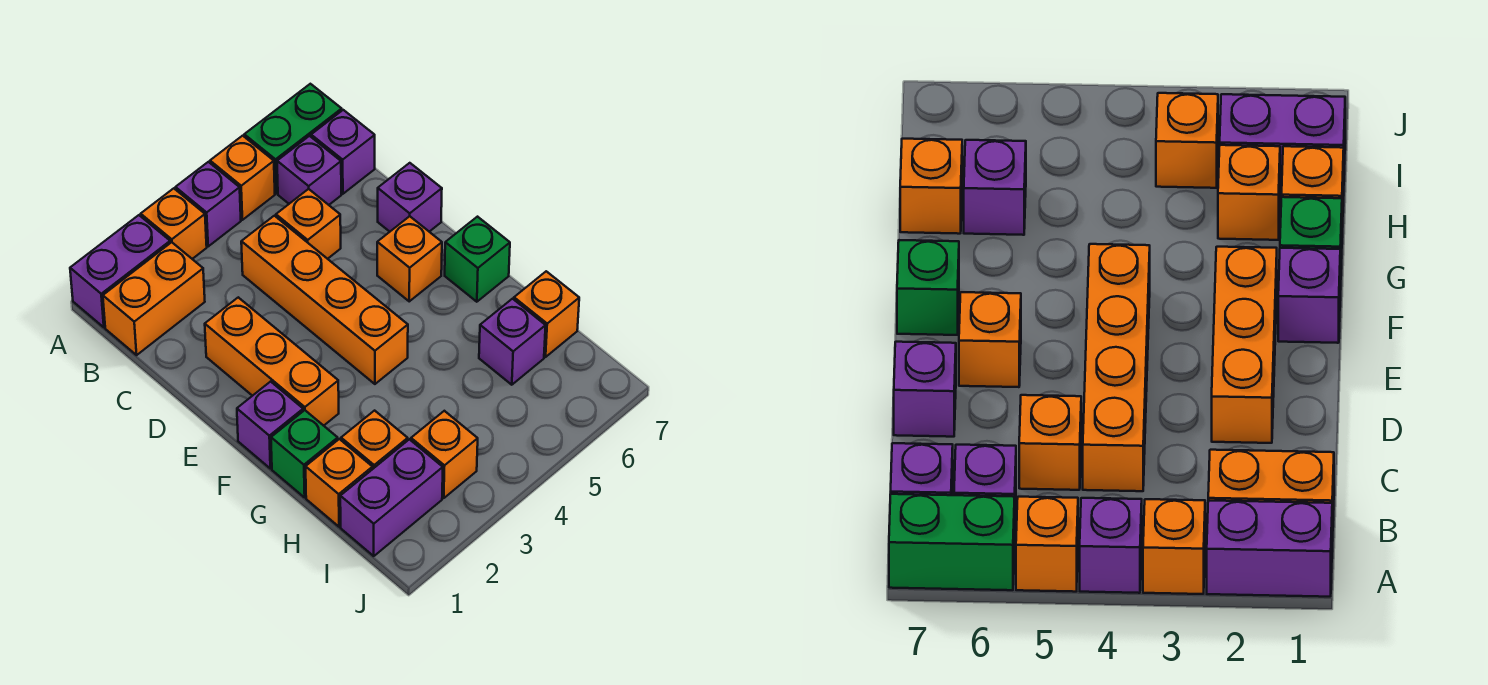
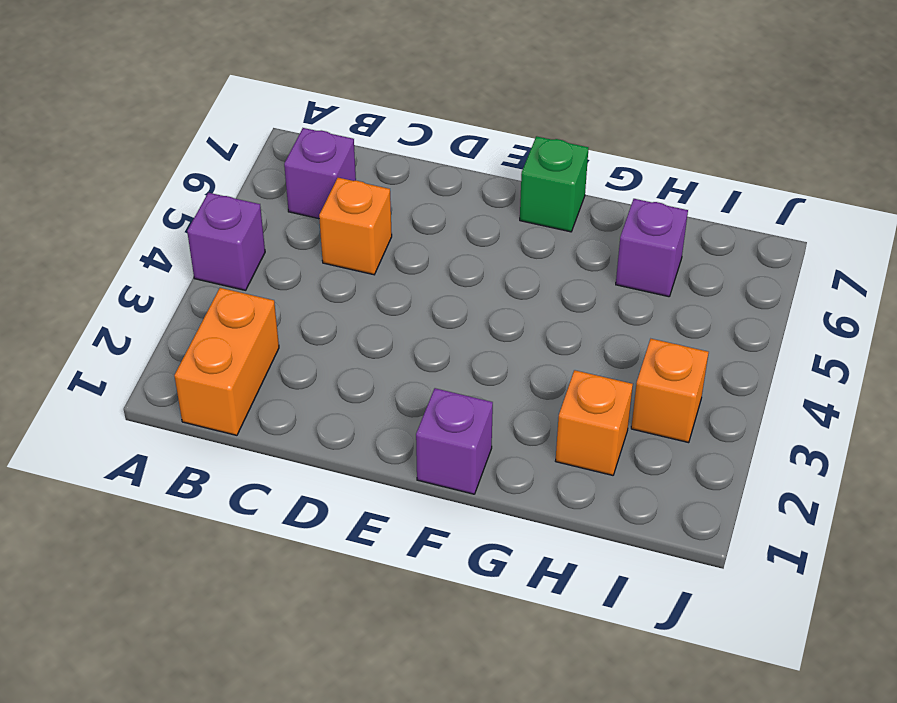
none -> purple brick A1:A2 level 1
none -> orange brick A3 level 1
none -> orange brick A5 level 1

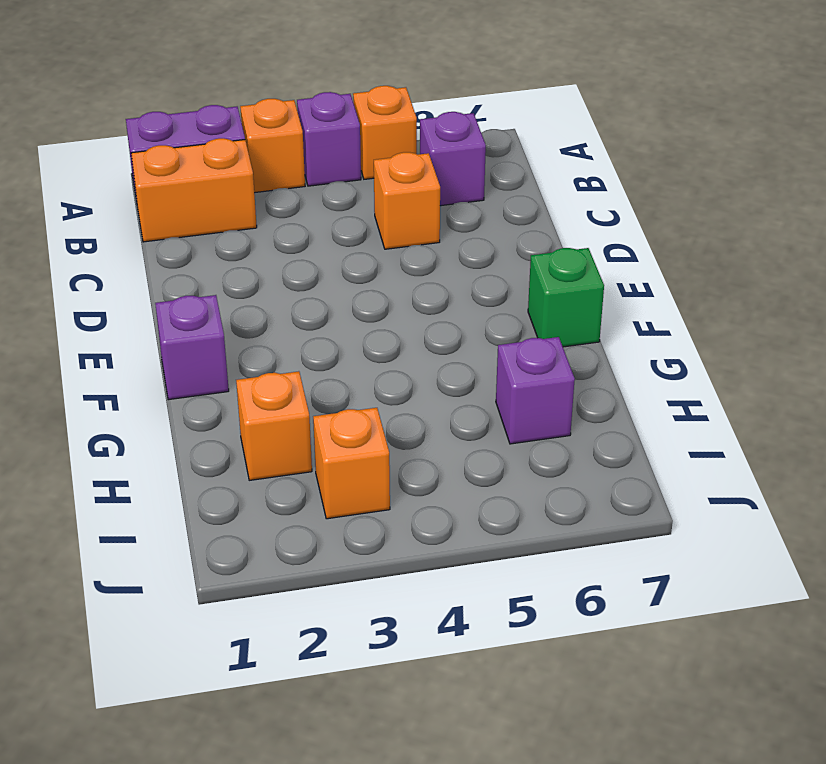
none -> green brick A6:A7 level 1
none -> purple brick B7 level 1
none -> orange brick C4:F4 level 1

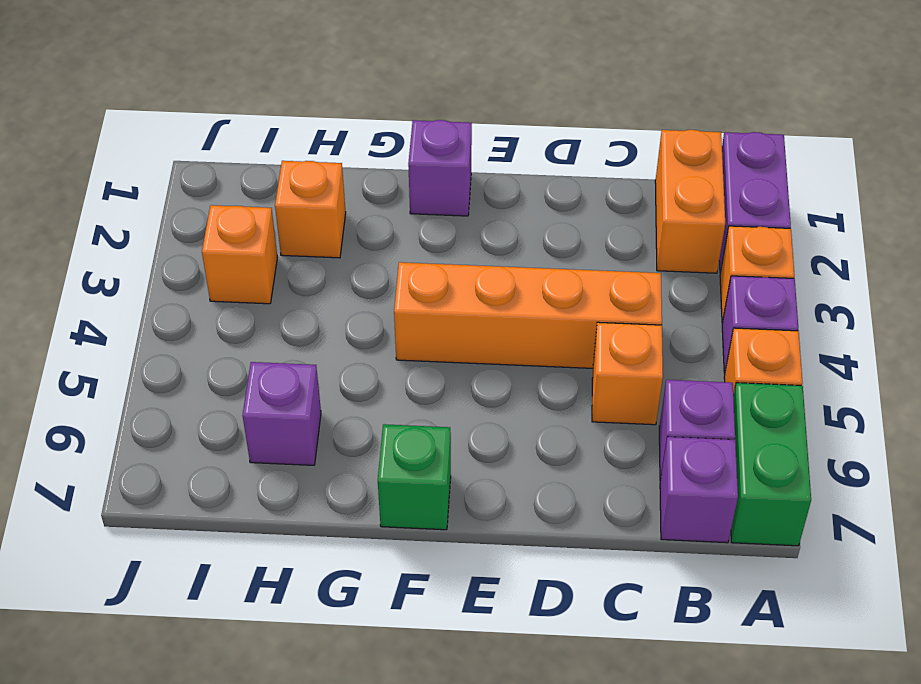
none -> orange brick D2:F2 level 1
none -> purple brick D7 level 1
none -> orange brick E6 level 1

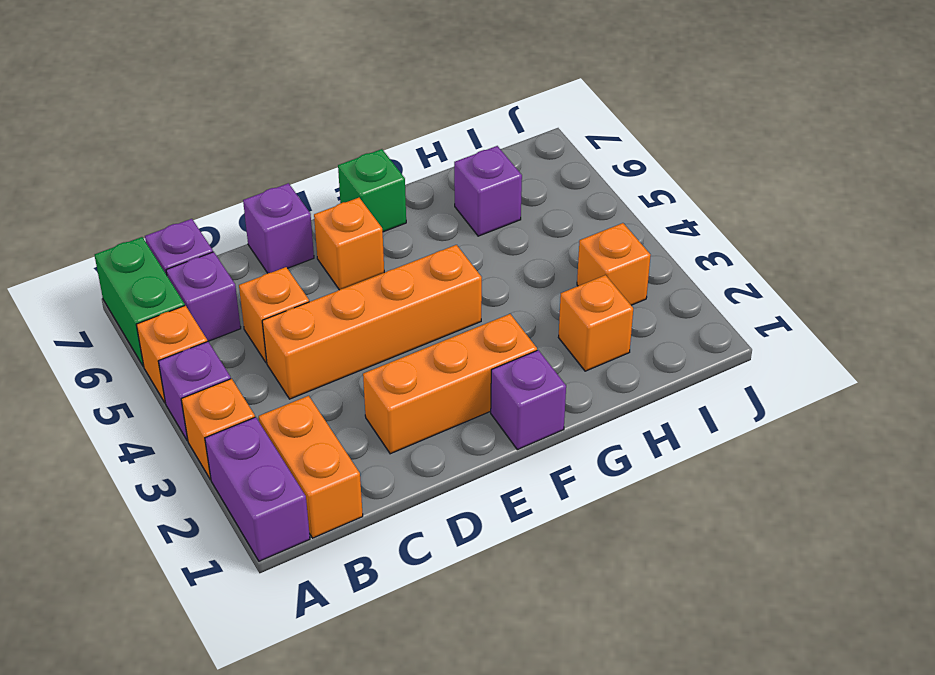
none -> green brick G1 level 1
none -> orange brick H1 level 1
none -> orange brick H7 level 1

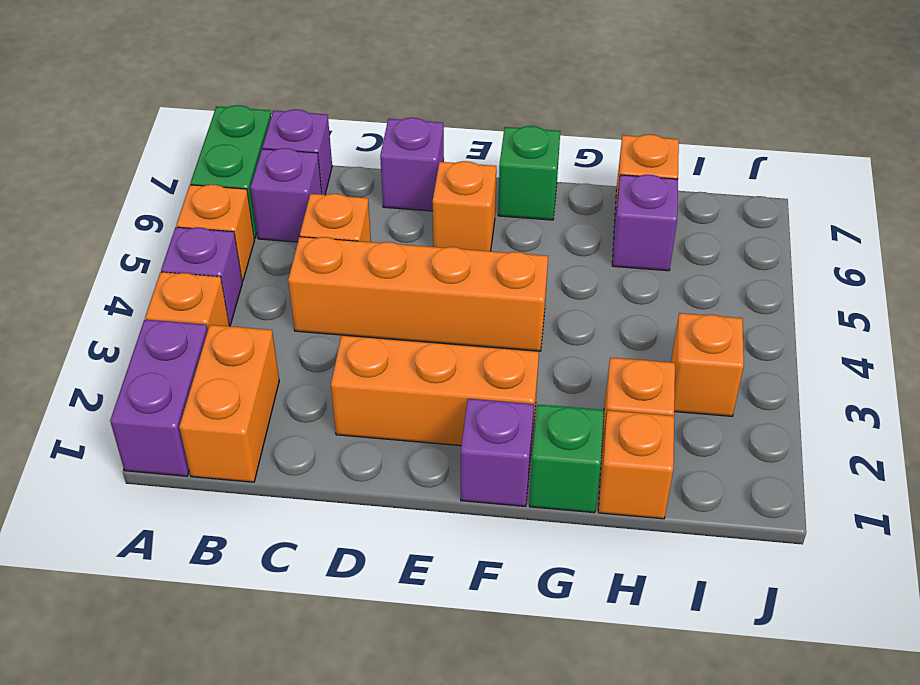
none -> purple brick I1:I2 level 1

